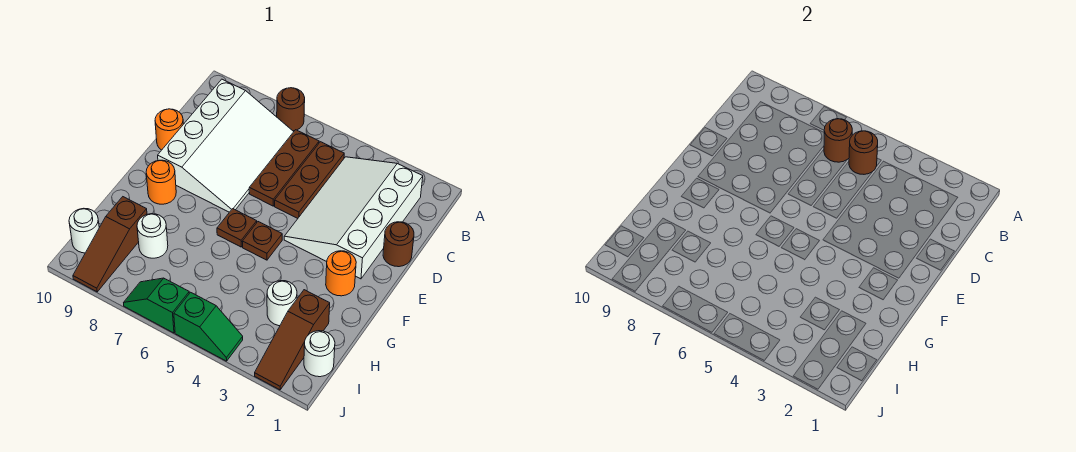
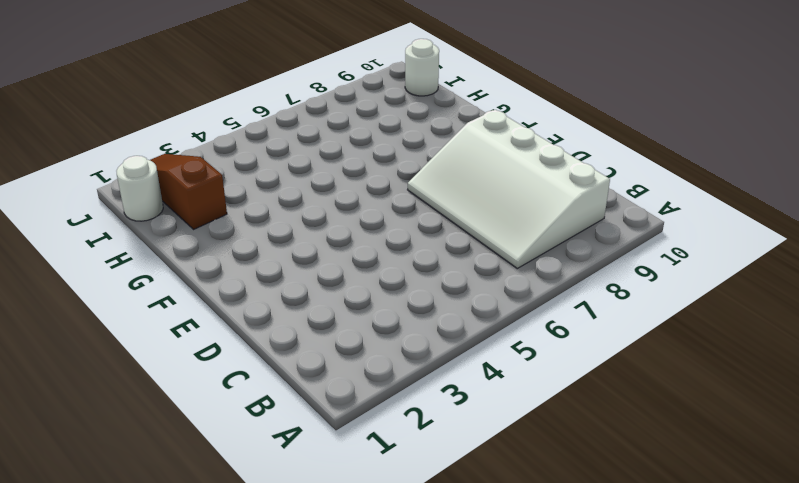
none -> brown round brick A7 level 1
none -> white slope B2:E4 level 1 top 2
none -> brown plate B5:D5 level 1

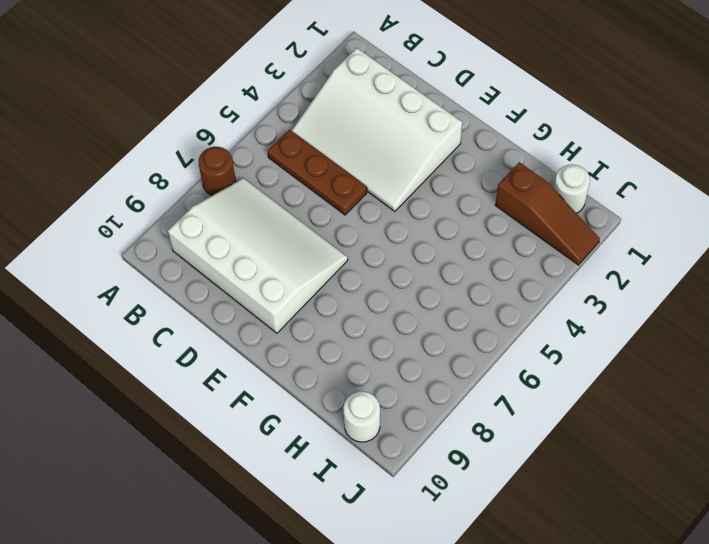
none -> brown plate B6:D6 level 1
none -> brown round brick D1 level 1
none -> orange round brick D10 level 1

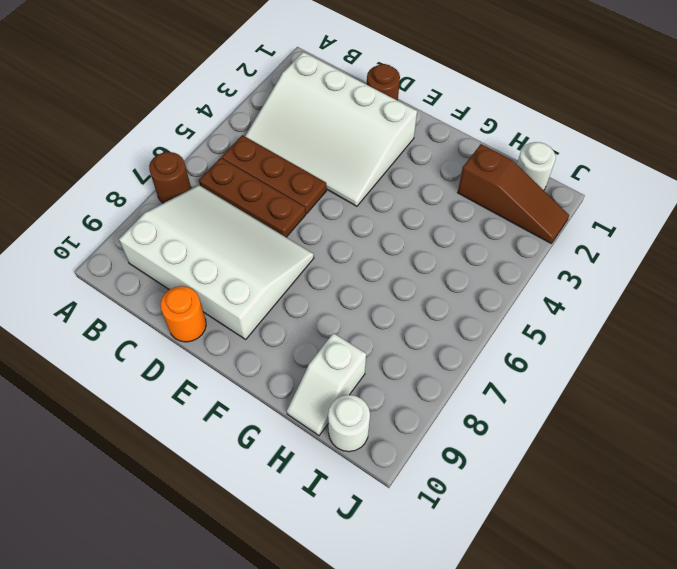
white slope H9:H10 level 1 top 9 -> brown slope H9:J9 level 1 top H
none -> orange round brick F2 level 1
none -> brown plate F5 level 1
none -> brown plate F6 level 1

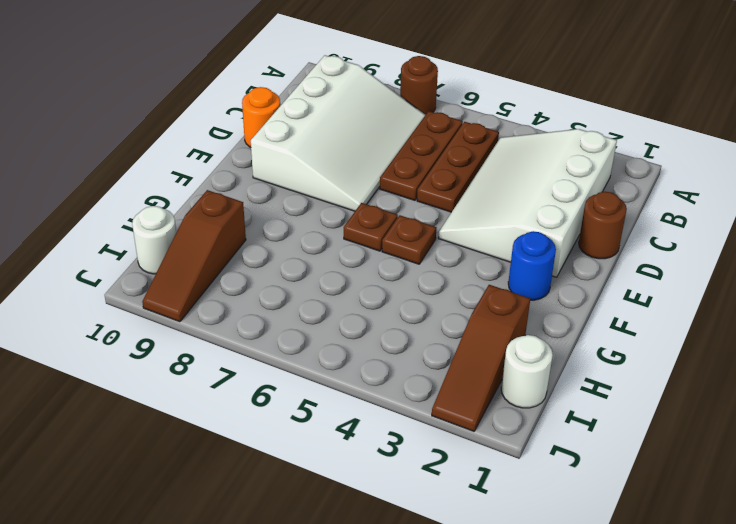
blue round brick F2 level 1 -> orange round brick F2 level 1
none -> orange round brick F9 level 1
none -> white round brick H3 level 1
none -> white round brick H8 level 1

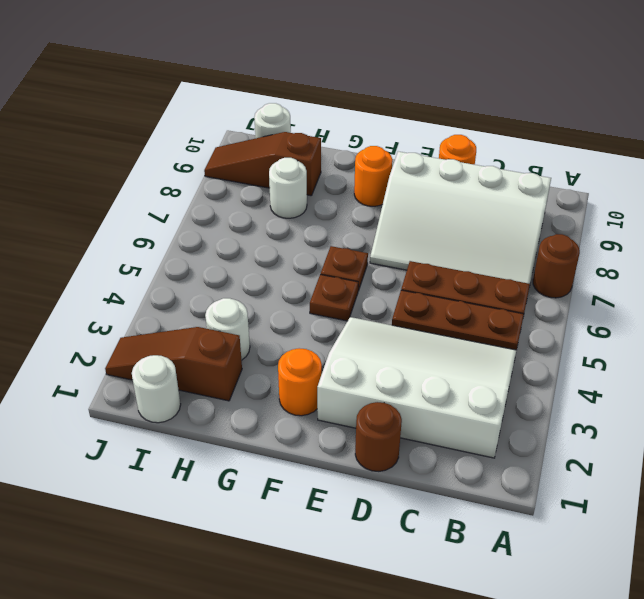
none -> green slope J4:J5 level 1 top 5
none -> green slope J6:J7 level 1 top 6
none -> brown round brick B5 level 2

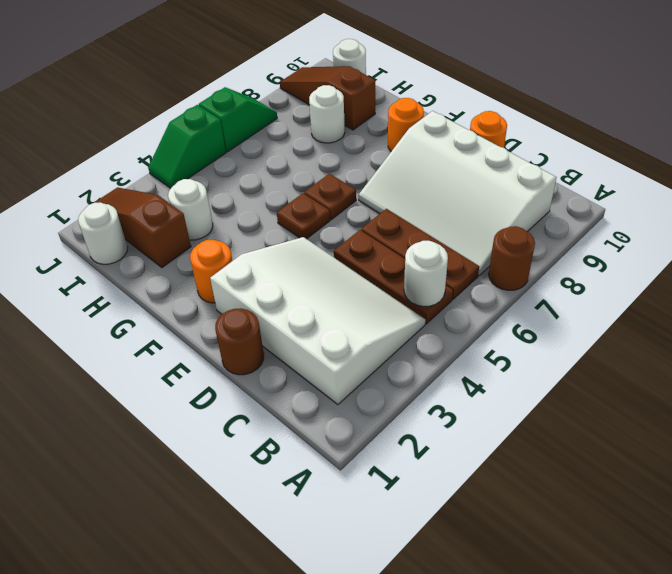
white round brick B5 level 2 -> brown round brick B5 level 2
none -> brown round brick B6 level 2

